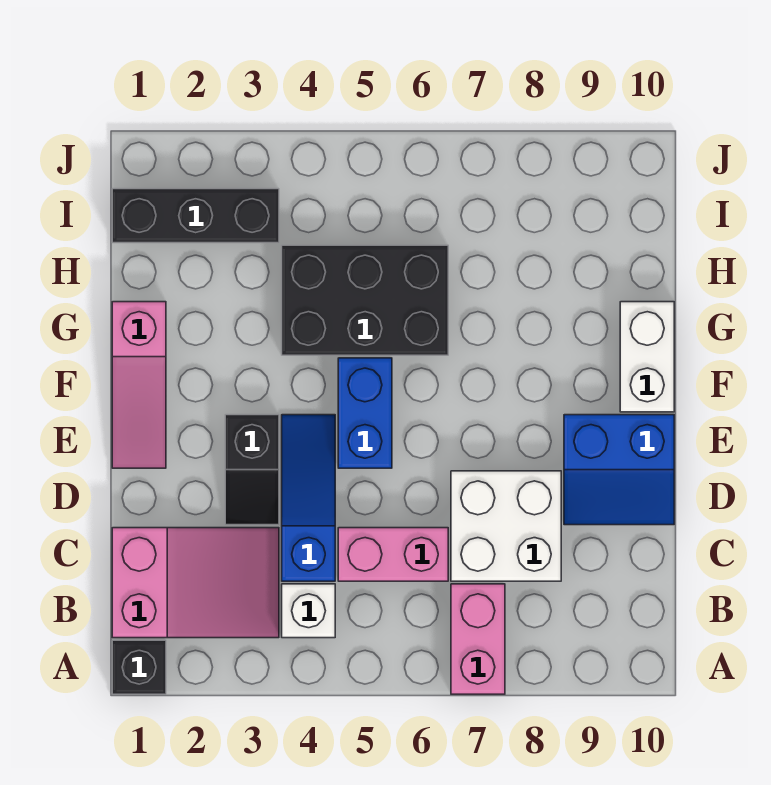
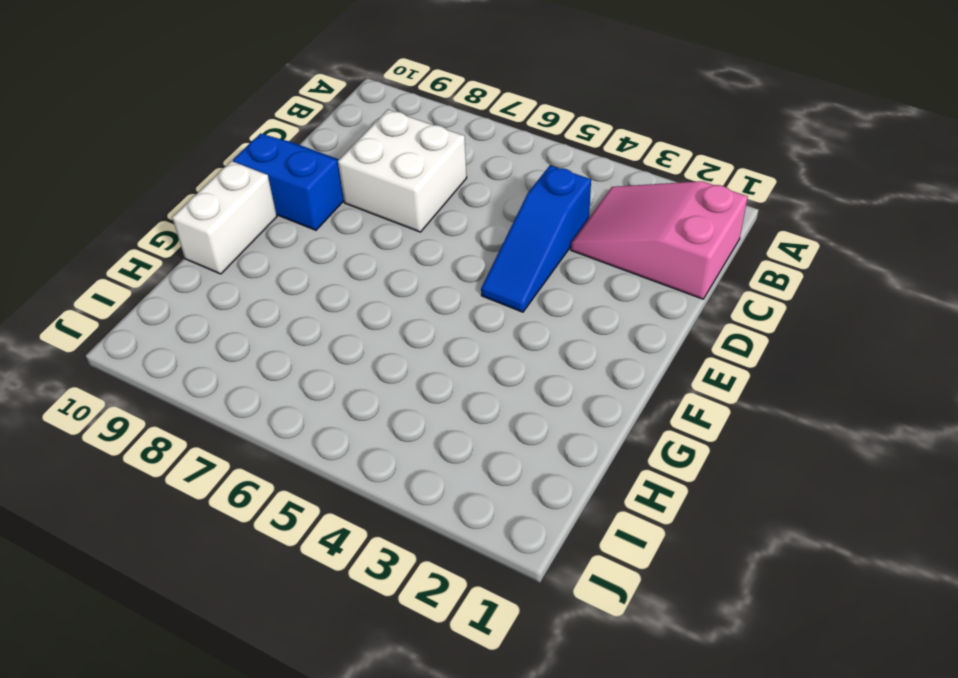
none -> black brick A1 level 1
none -> pink brick A7:B7 level 1
none -> white brick B4 level 1

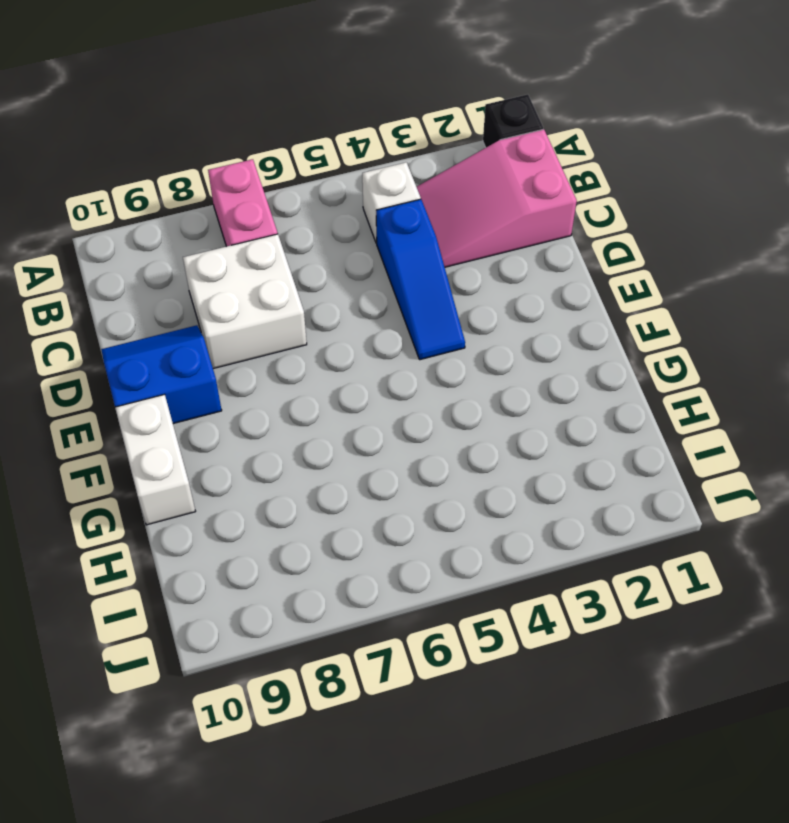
none -> pink brick C5:C6 level 1
none -> black slope D3:E3 level 1 top E
none -> pink slope E1:G1 level 1 top G

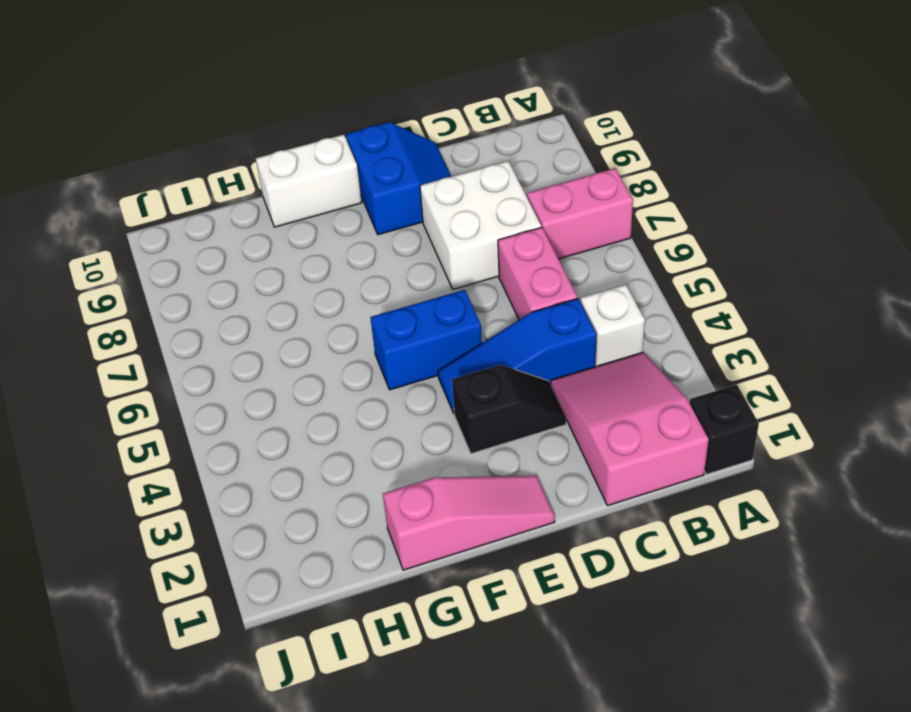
none -> black brick G4:H6 level 1
none -> black brick I1:I3 level 1

